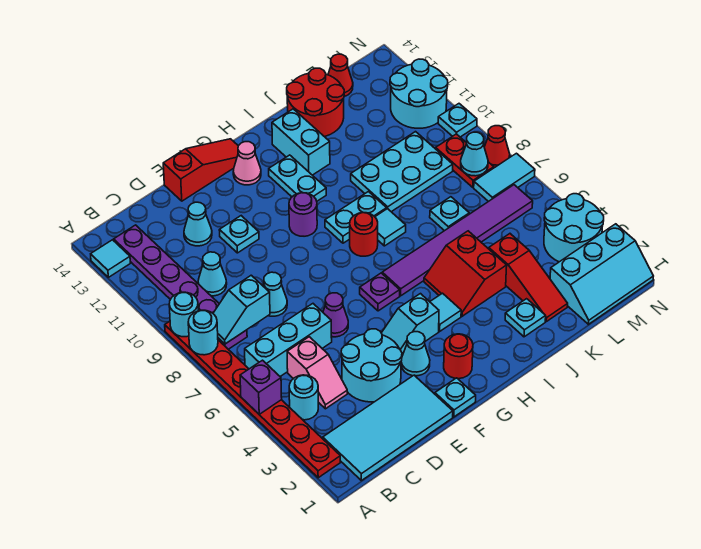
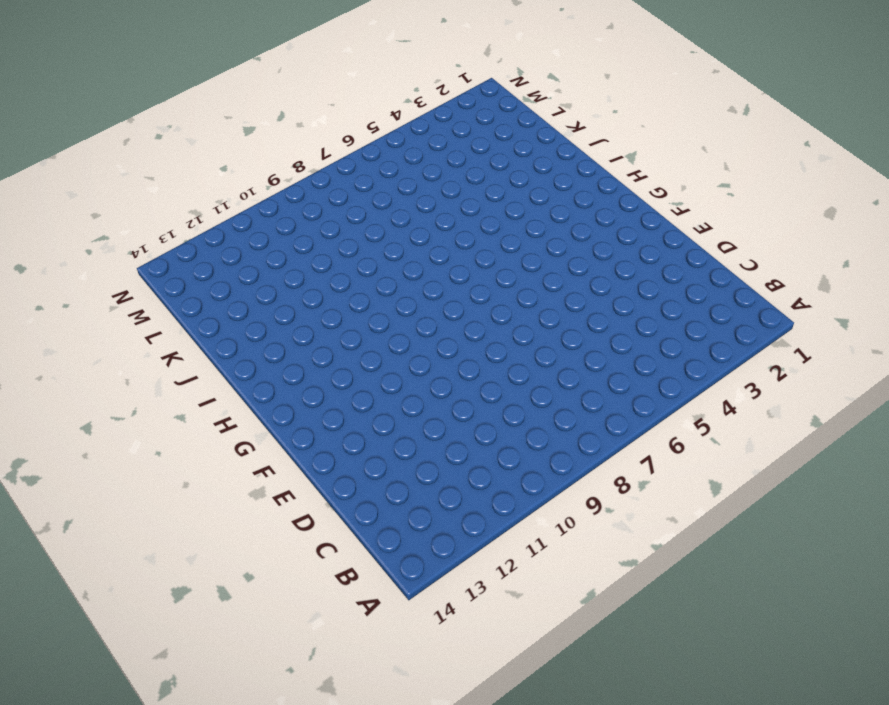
none -> red plate A2:A9 level 1
none -> cyan tile A13 level 1
none -> cyan tile B1:E2 level 1
none -> cyan round brick B4 level 1

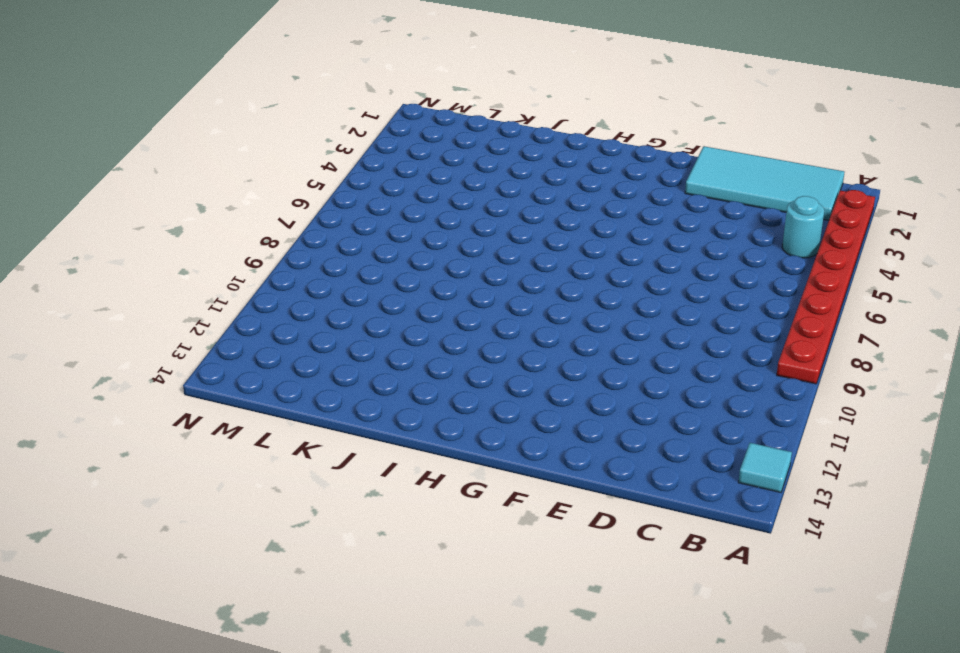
none -> cyan brick B6:D6 level 1
none -> purple plate B8:B13 level 1
none -> pink slope C4:C5 level 1 top 5
none -> cyan cone C10 level 1

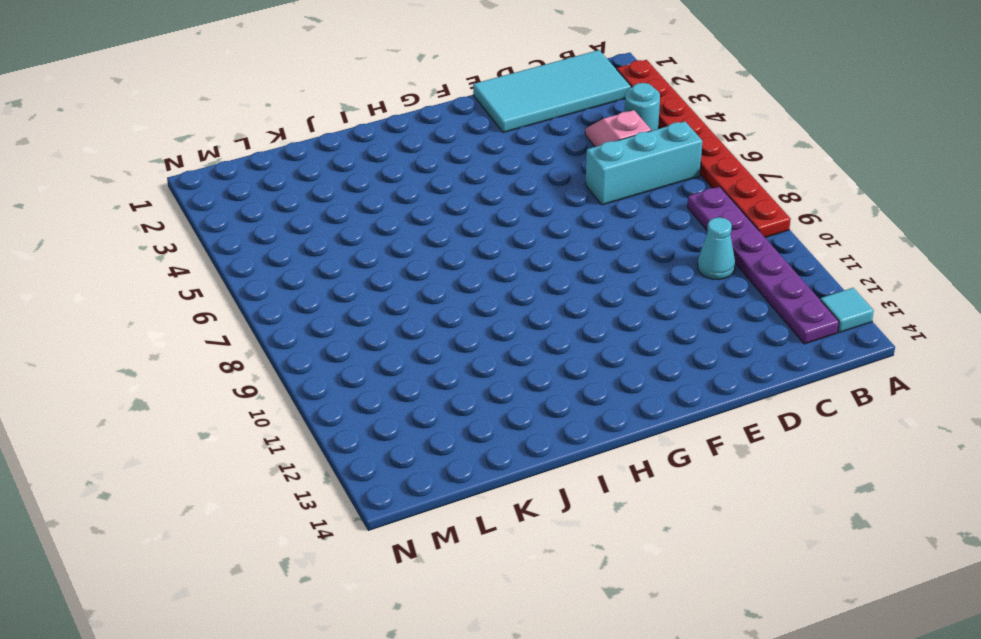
none -> cyan round brick D3:E4 level 1
none -> cyan cone D8 level 1
none -> cyan cone D12 level 1
none -> purple cone E6 level 1

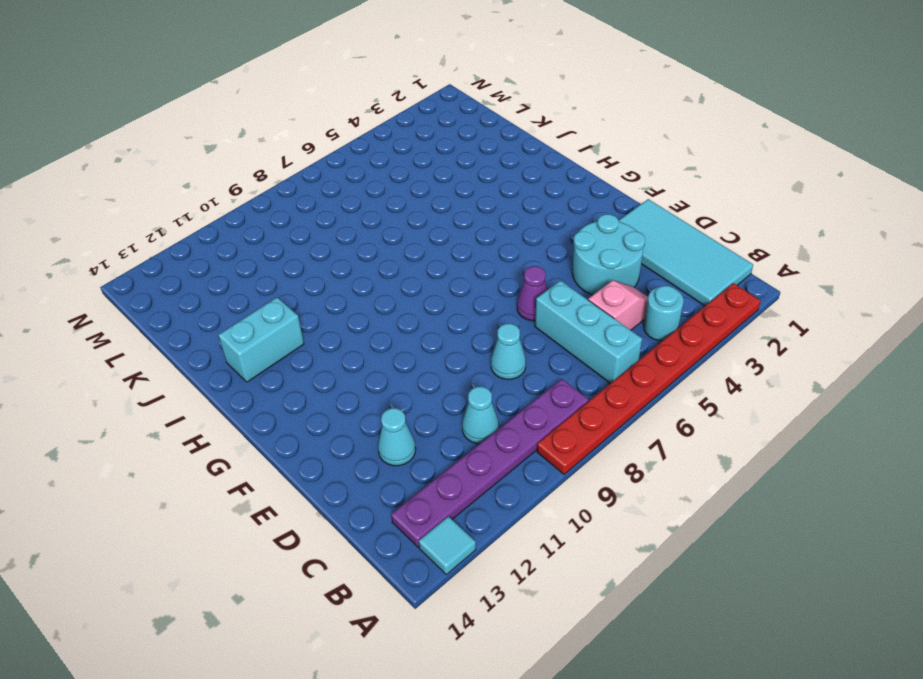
none -> cyan plate E11 level 1
none -> red slope E14:G14 level 1 top E
none -> cyan plate F1 level 1
none -> cyan cone F3 level 1

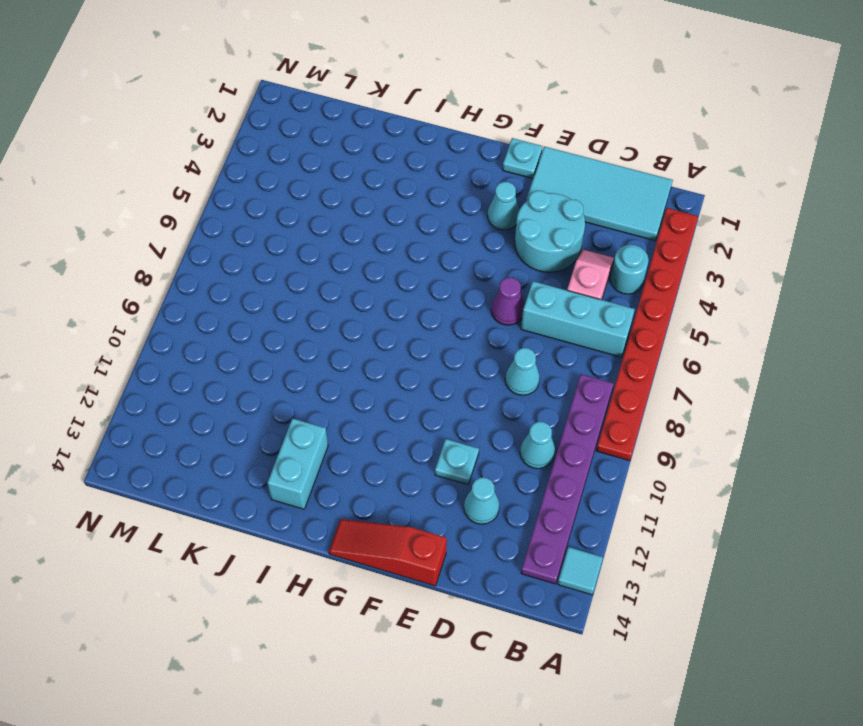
none -> cyan slope F4:G4 level 1 top G
none -> red round brick G2 level 1
none -> purple plate G6 level 1
none -> purple round brick G10 level 1

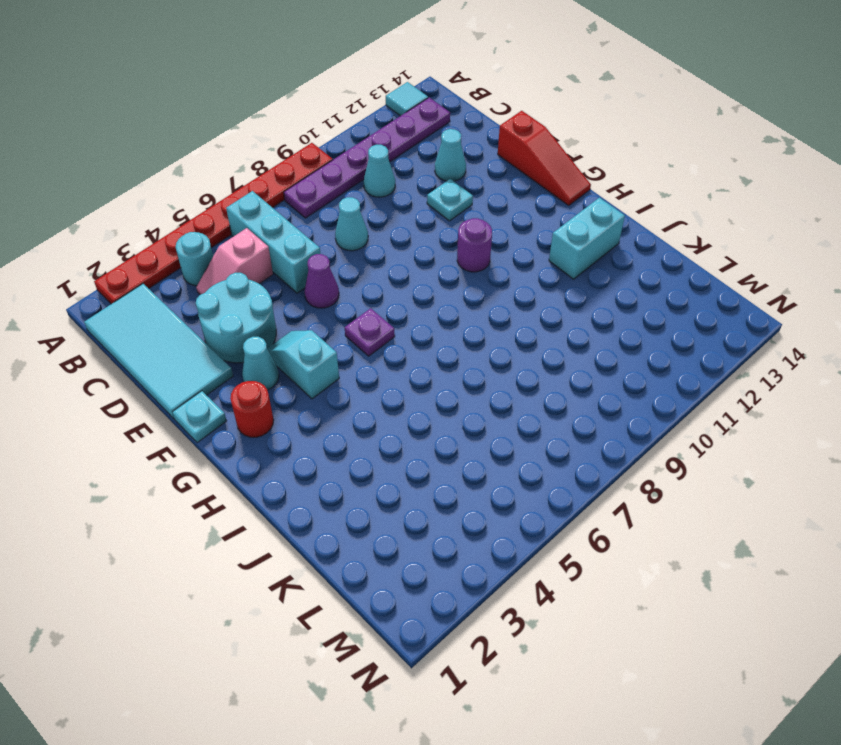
none -> pink cone G13 level 1
none -> cyan tile H4 level 1
none -> purple tile H6:M6 level 1
none -> red round brick H8 level 1

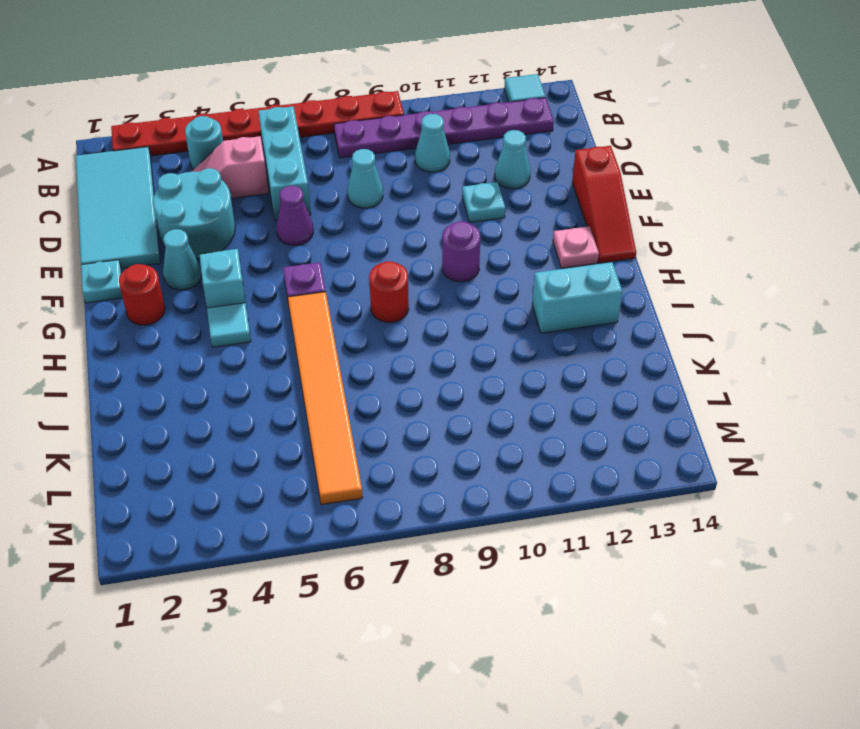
pink plate G13 level 1 -> pink cone G13 level 1
orange tile H6:M6 level 1 -> purple tile H6:M6 level 1
none -> cyan plate H9:I9 level 1
none -> cyan plate H11:H12 level 1
none -> red slope I4:J5 level 1 top J
none -> cyan tile I8 level 1

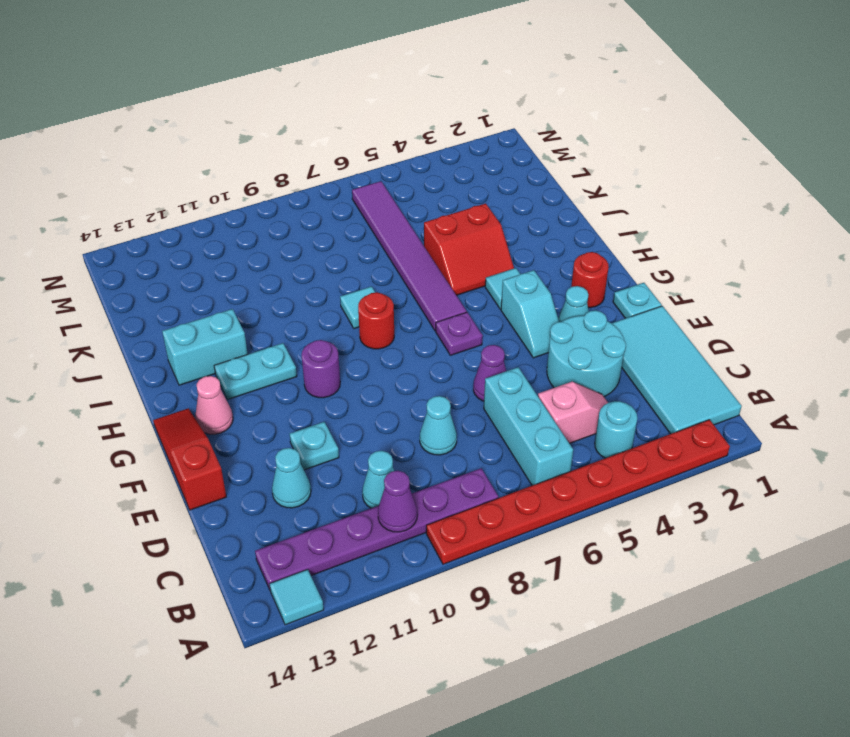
purple cone B10 level 2 -> none
none -> cyan plate H9:I9 level 1
none -> cyan plate J2 level 1
none -> cyan plate J9:L10 level 1
none -> red round brick J13:K14 level 1

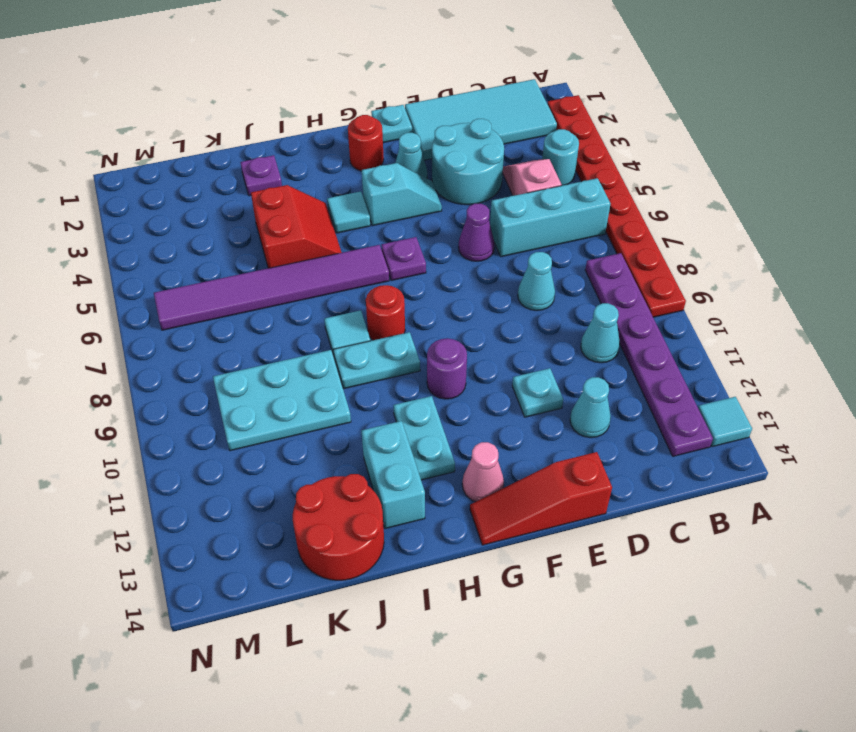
purple plate J2 level 1 -> cyan plate J2 level 1
none -> red slope K2:K4 level 1 top 4
none -> cyan plate K7 level 1
none -> cyan slope L1:N2 level 1 top 2
none -> red cone L14 level 1

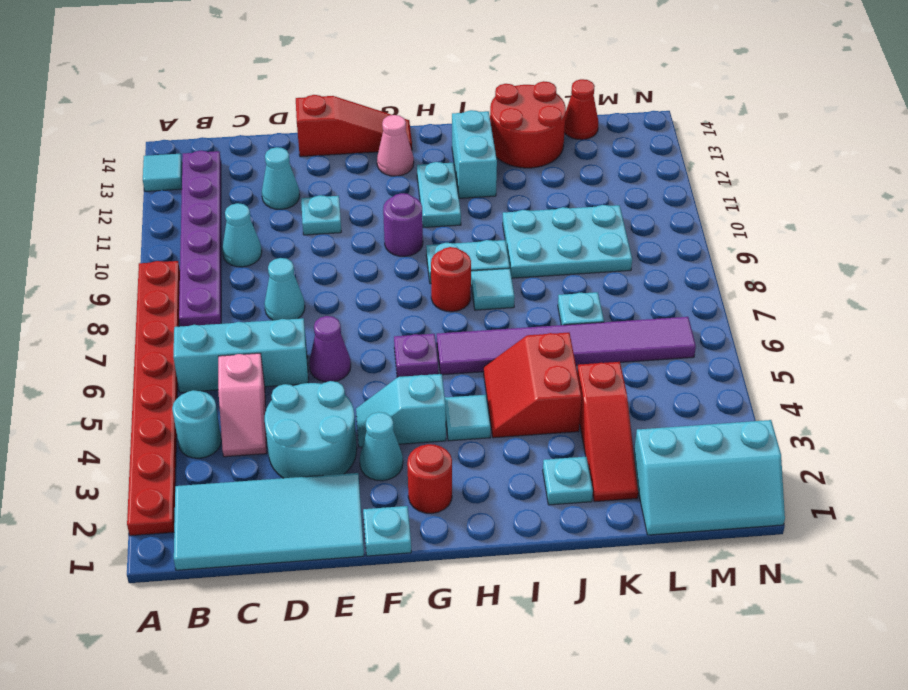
none -> cyan round brick M3:N4 level 1
none -> cyan tile M7:N7 level 1
none -> red plate M8:M9 level 1
none -> cyan round brick M11:N12 level 1

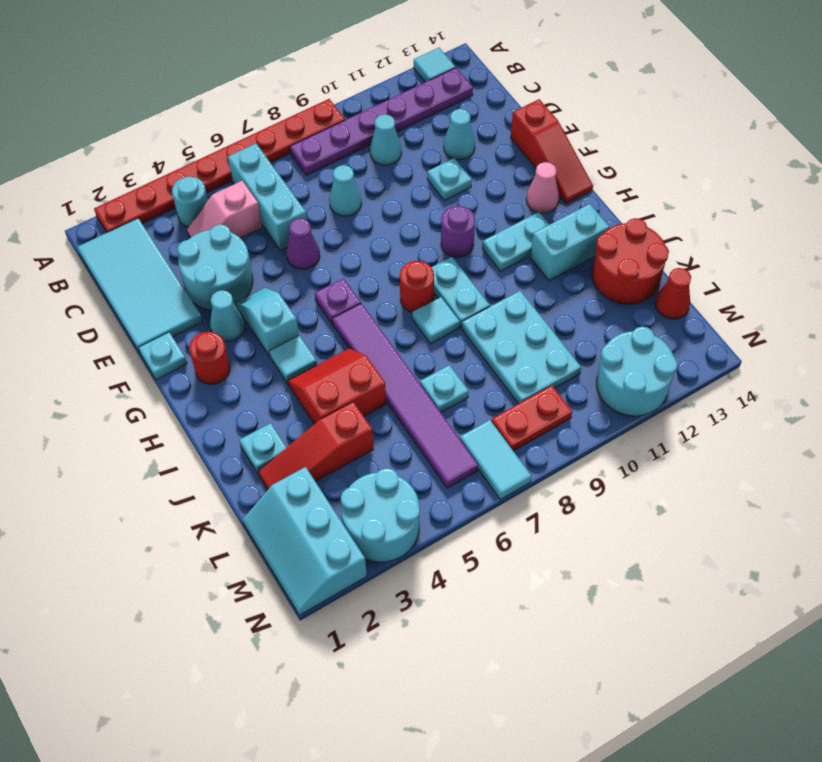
none -> red cone N8 level 1
none -> cyan plate N10 level 1
none -> purple brick A5 level 2
none -> cyan round brick A8 level 2

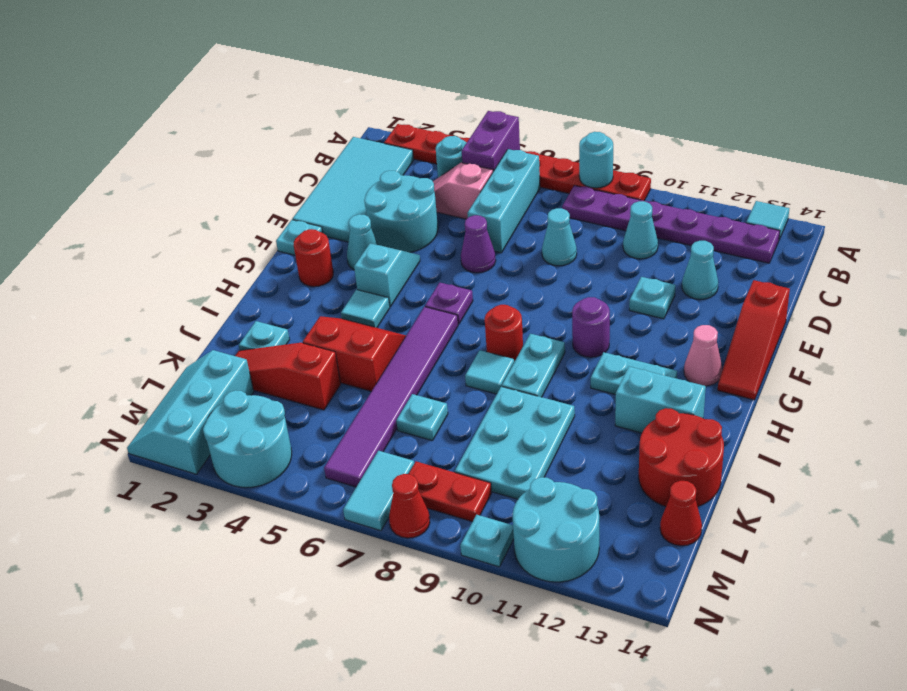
purple brick A5:B5 level 2 -> purple brick A5 level 2
none -> cyan round brick A9 level 2
none -> cyan slope B8:C8 level 2 top C
none -> cyan cone M8 level 2

